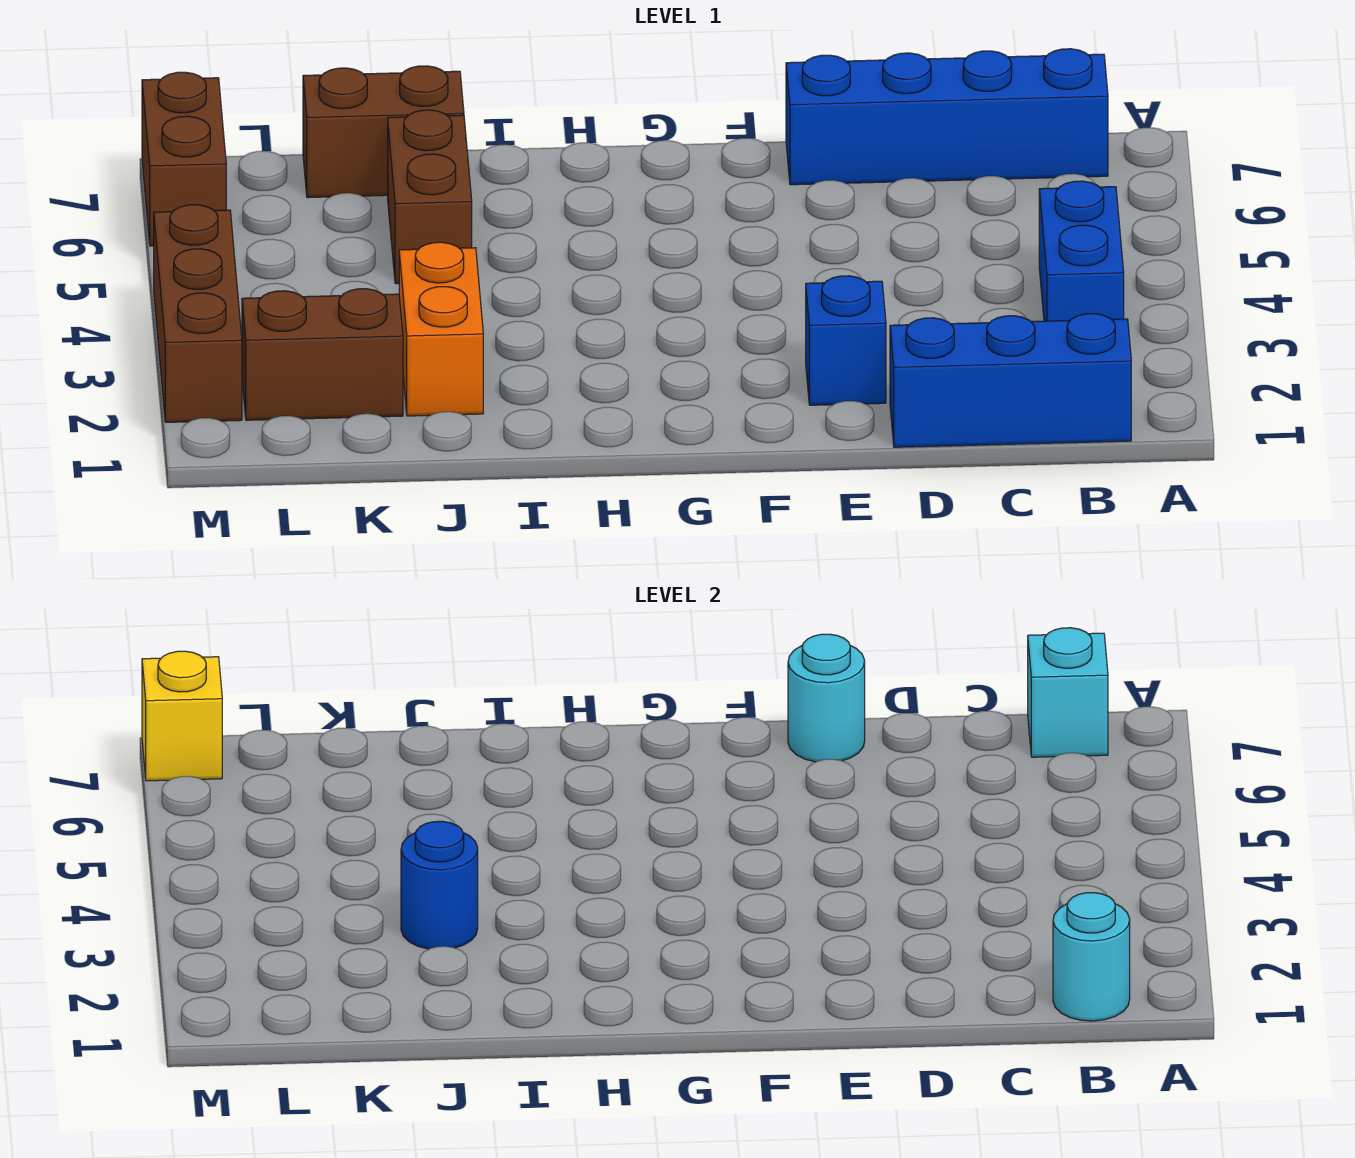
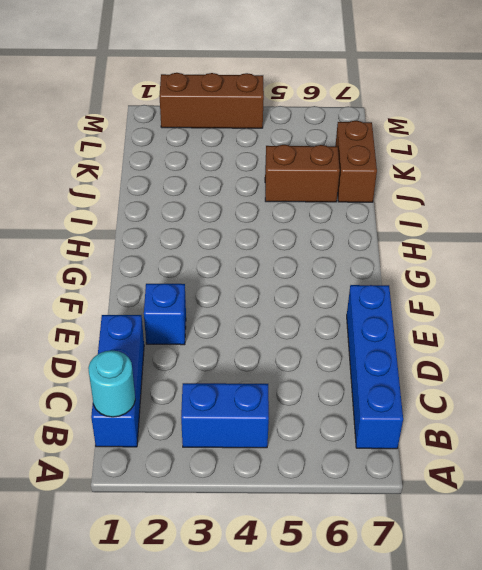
none -> orange brick J2:J3 level 1
none -> brown brick K2:L2 level 1
none -> brown brick M6:M7 level 1

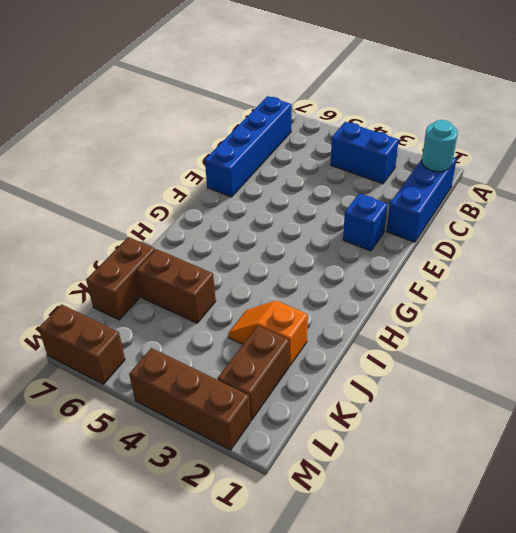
orange slope J2:J3 level 1 top 2 -> orange brick J2:J3 level 1
none -> cyan brick B7 level 2
none -> cyan round brick E7 level 2
none -> blue round brick J3 level 2

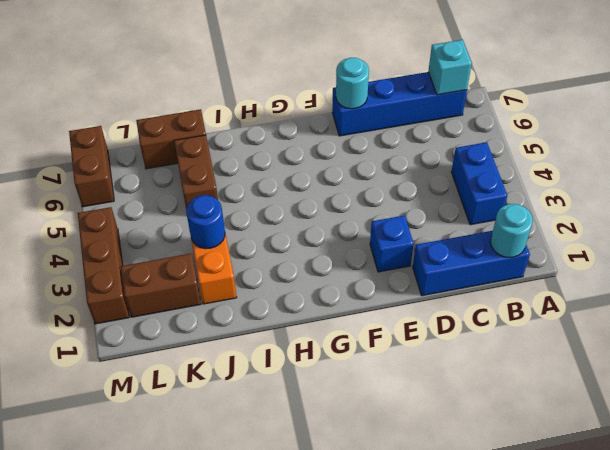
none -> yellow brick M7 level 2

